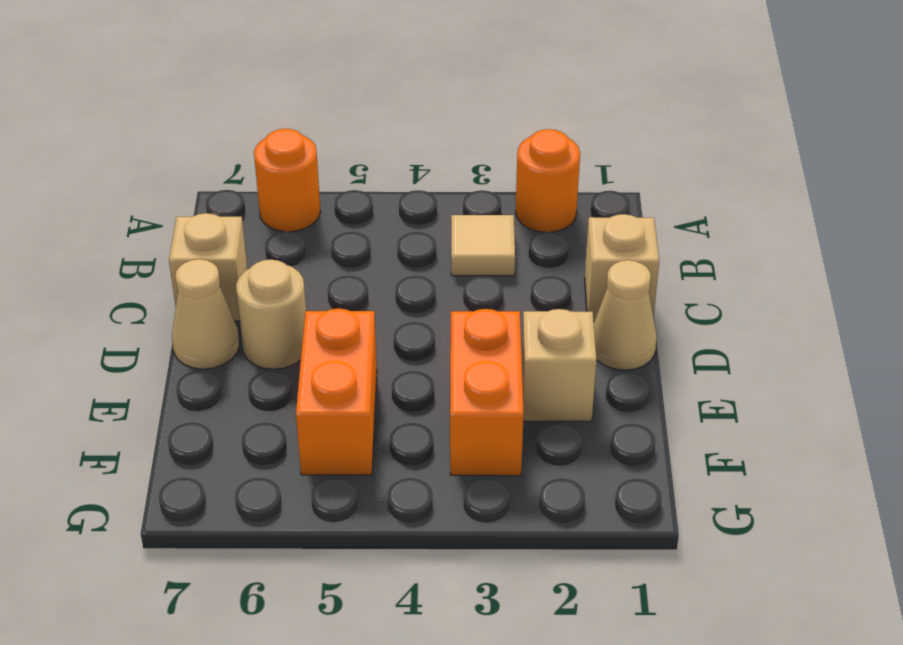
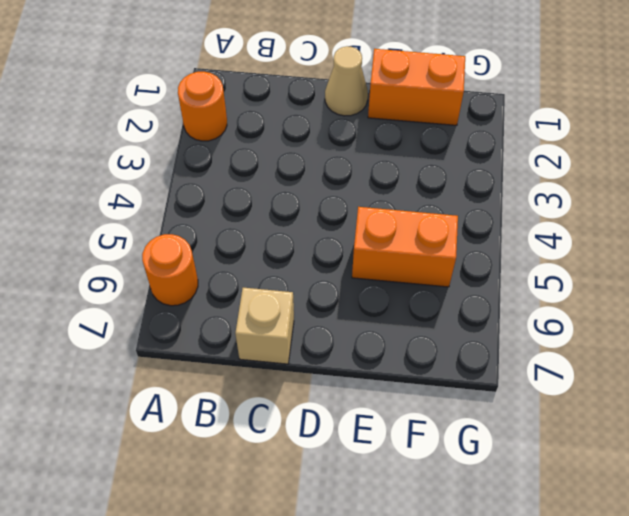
orange brick E1:F1 level 1 -> orange brick E3:F3 level 1
none -> tan tile B3 level 1
none -> tan brick C1 level 1

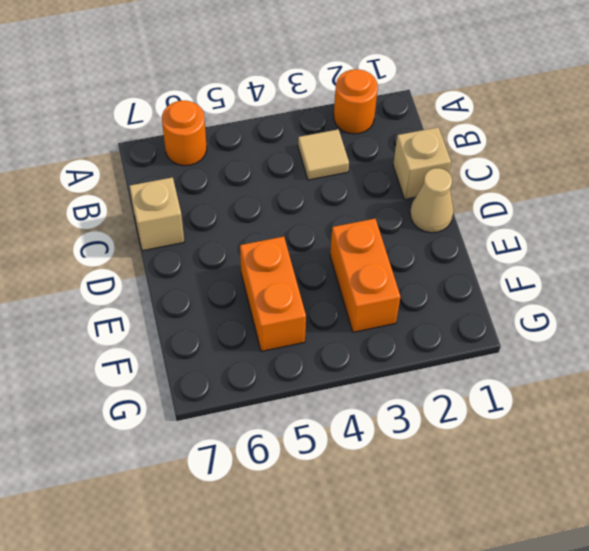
none -> tan round brick D6 level 1
none -> tan cone D7 level 1

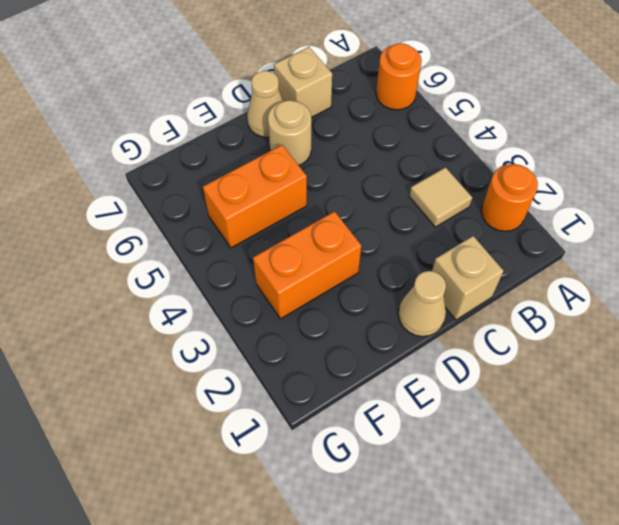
none -> tan brick E2 level 1

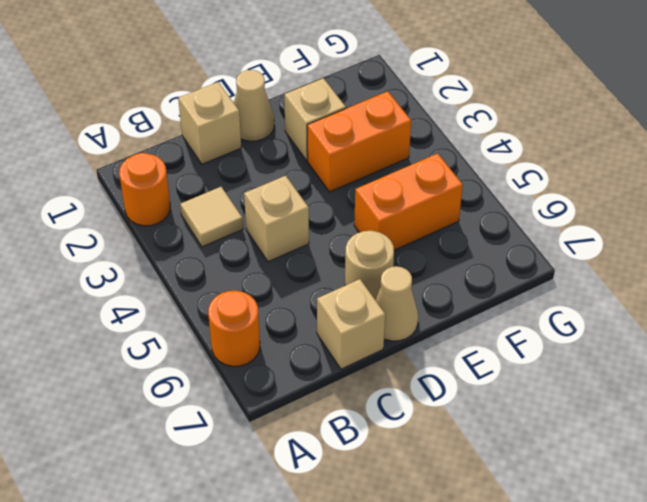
tan brick C4 level 1 -> none

